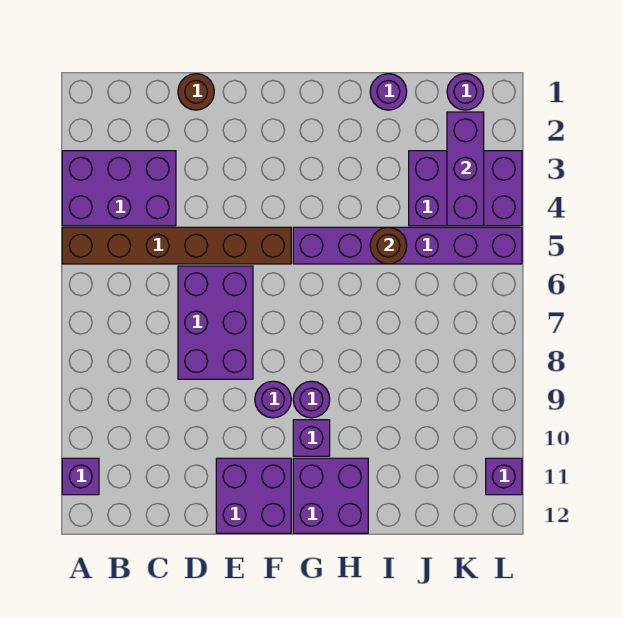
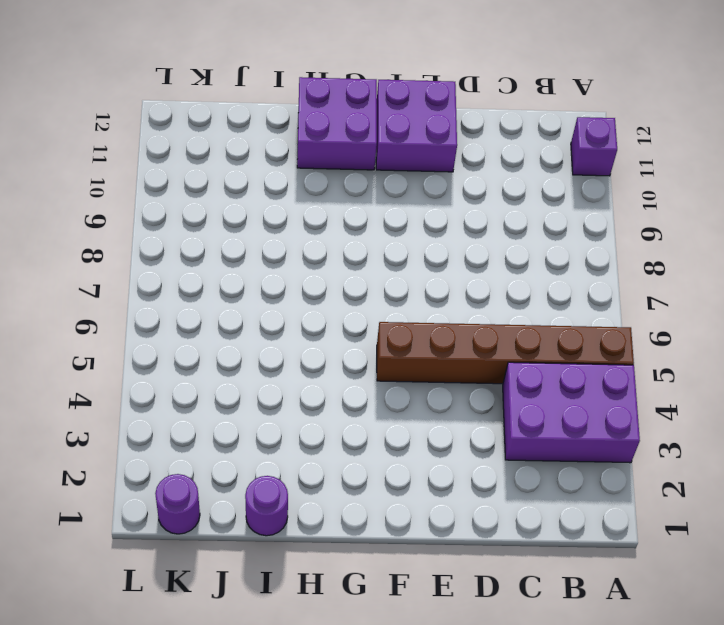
none -> brown round brick D1 level 1
none -> purple brick D6:E8 level 1
none -> purple round brick F9 level 1

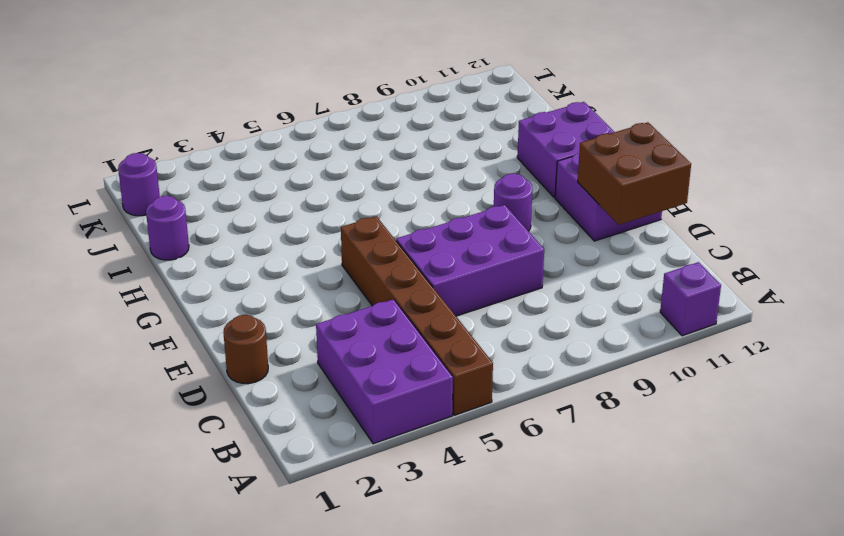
brown brick D11:E12 level 2 -> none
none -> purple brick G5:L5 level 1
none -> purple round brick G9 level 1
none -> purple brick G10 level 1

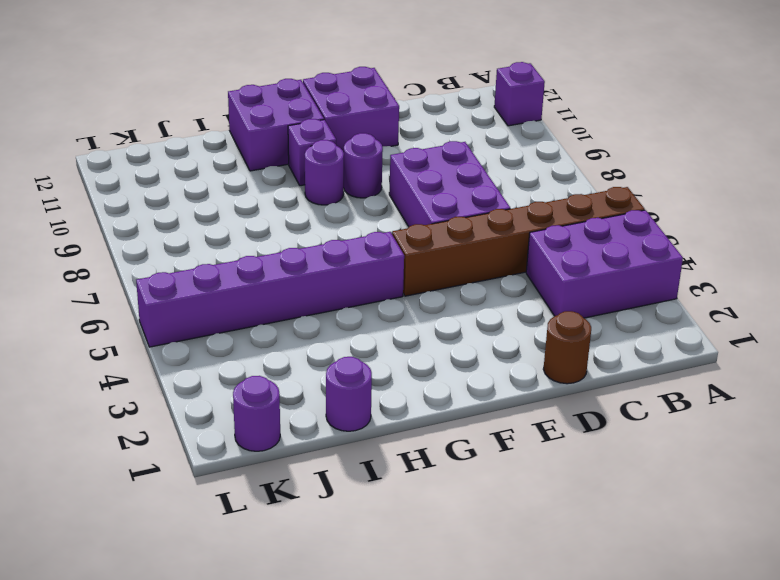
none -> purple brick J3:L4 level 1
none -> purple brick L11 level 1
none -> brown round brick I5 level 2

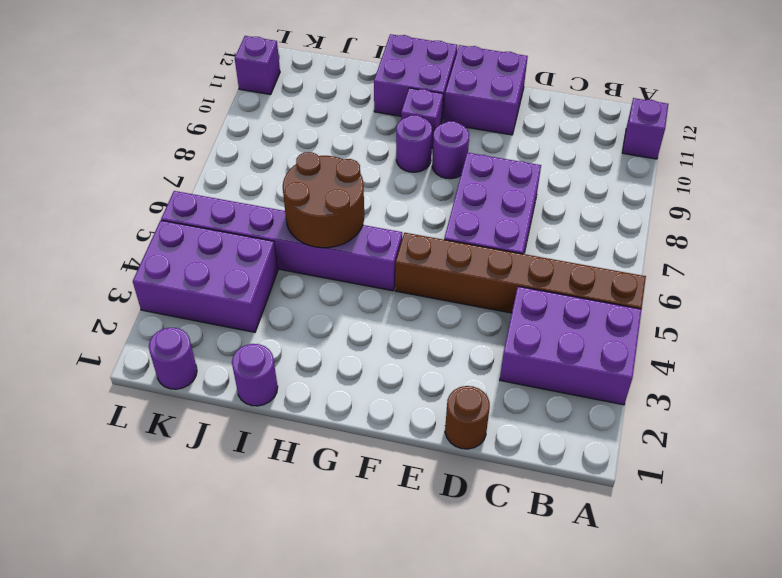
brown round brick H5:I6 level 2 -> brown round brick I5 level 2
none -> purple brick K2:K4 level 2

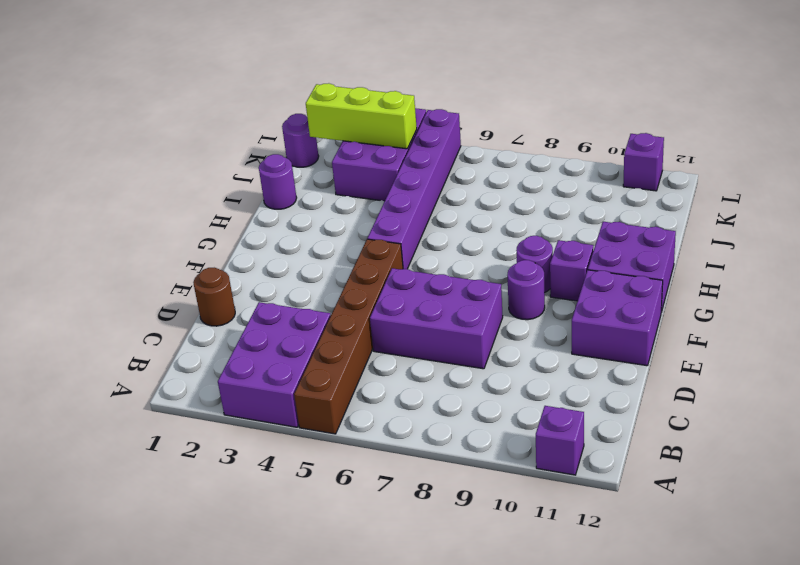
lime brick K2:K4 level 2 -> purple brick K2:K4 level 2
none -> brown round brick I5 level 2

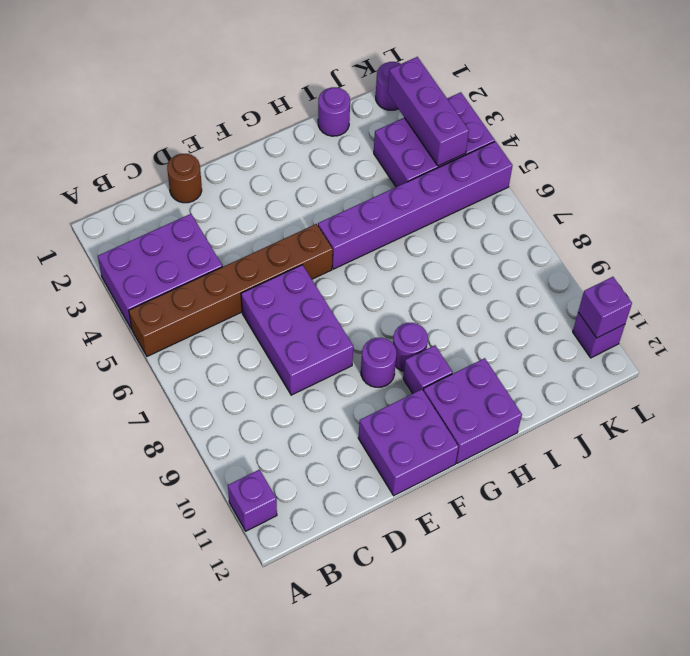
purple brick L11 level 2 -> none
none -> brown round brick I5 level 2

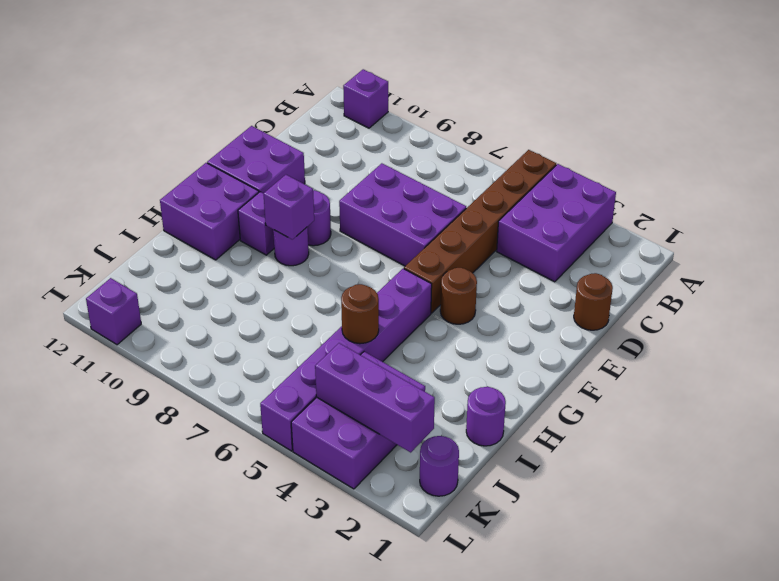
brown round brick F4 level 1 -> none
purple brick G9 level 2 -> none

